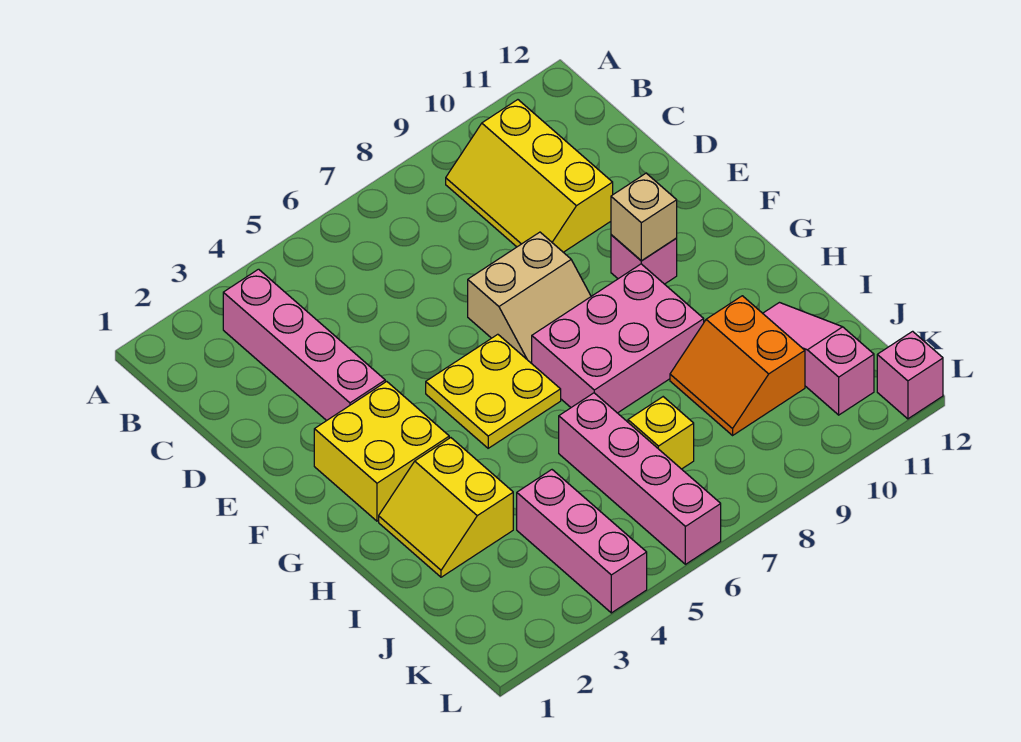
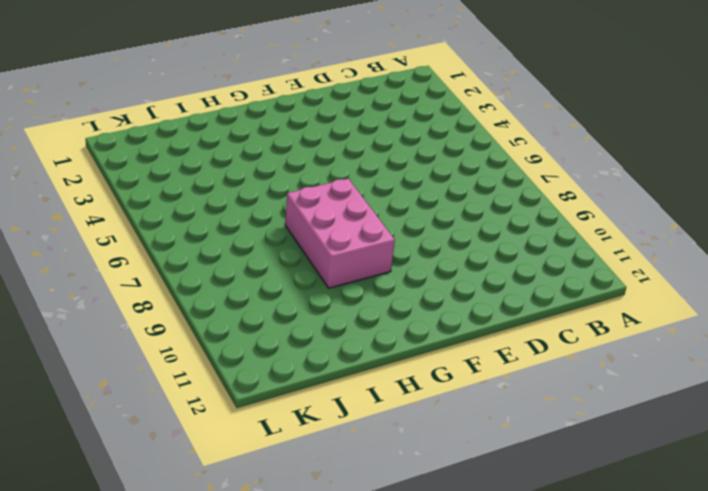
none -> pink brick B3:E3 level 1
none -> yellow slope B9:D10 level 1 top 10
none -> tan slope E7:F8 level 1 top E

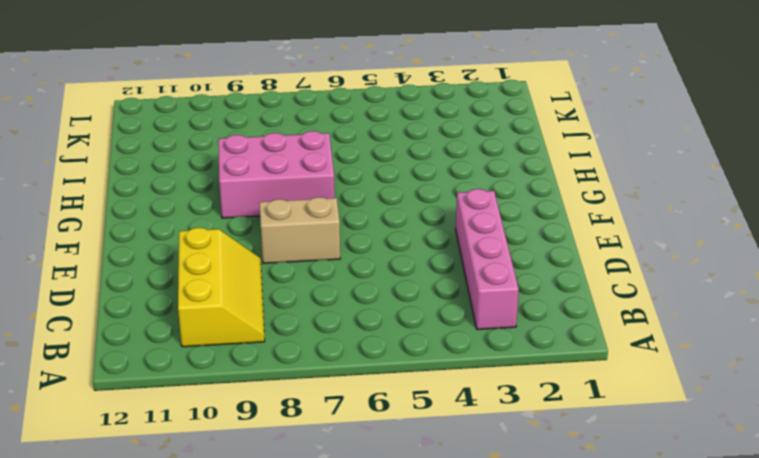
none -> yellow brick F2:G3 level 1
none -> yellow plate F5:G6 level 1
none -> pink brick F10 level 1

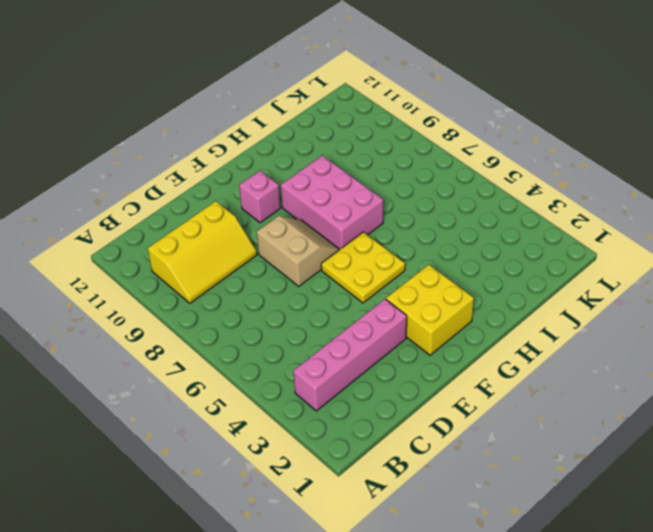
none -> yellow slope H2:I3 level 1 top 3
none -> pink brick I6:L6 level 1
none -> orange slope I9:J10 level 1 top 10

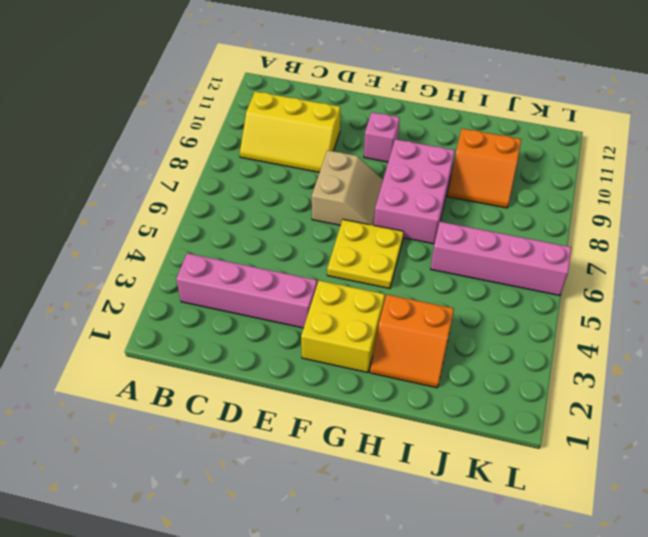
orange slope H2:I3 level 1 top 3 -> yellow slope H2:I3 level 1 top 3
none -> pink slope I11:K11 level 1 top K
none -> pink brick J4:L4 level 1
none -> yellow brick J7 level 1

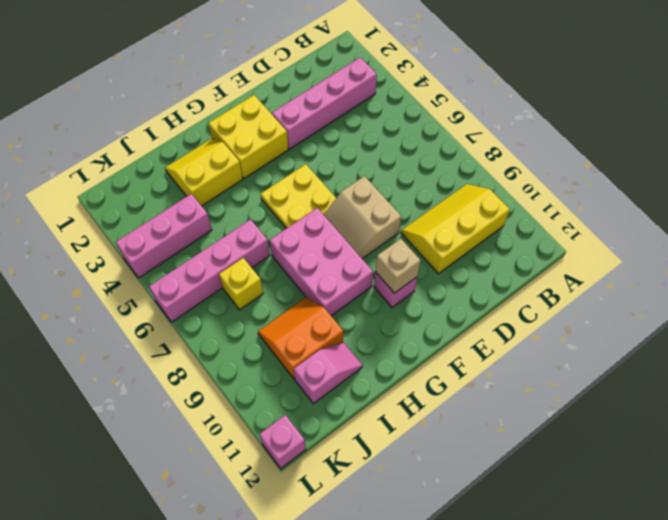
pink slope I11:J11 level 1 top J -> pink slope I11:K11 level 1 top K

